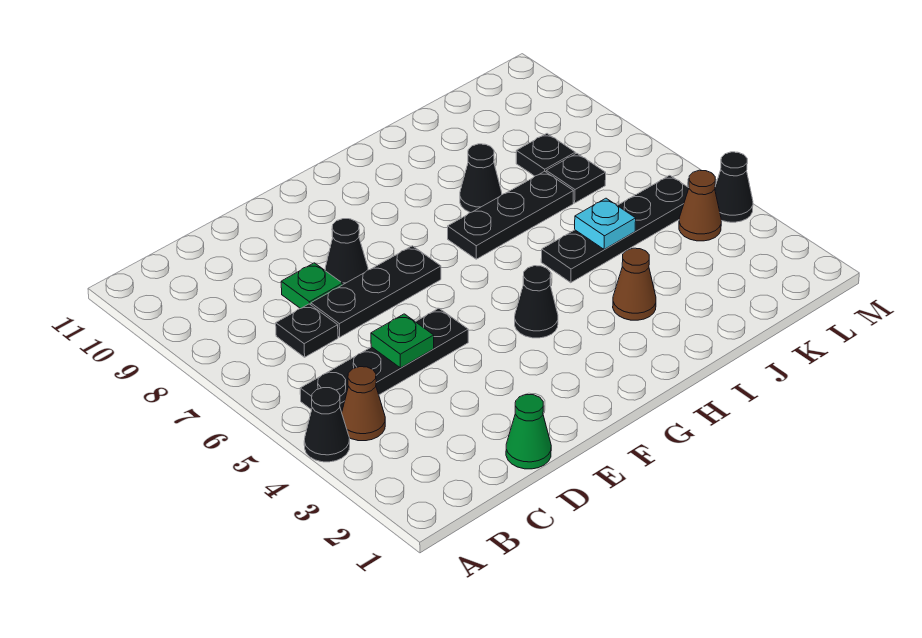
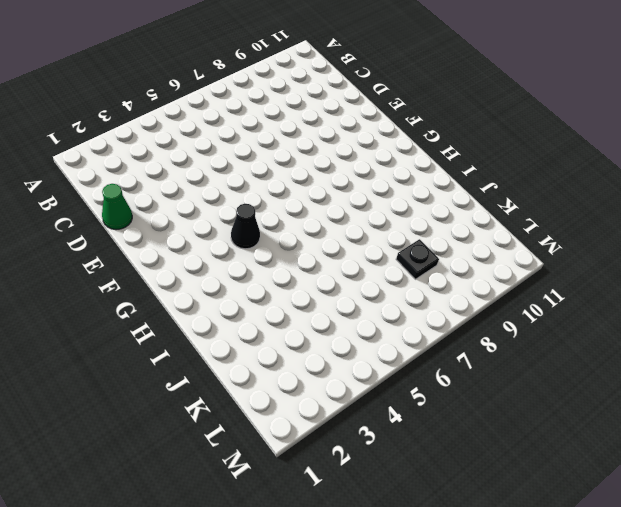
none -> black cone A4 level 1
none -> brown cone B4 level 1
none -> black plate B5:E5 level 1

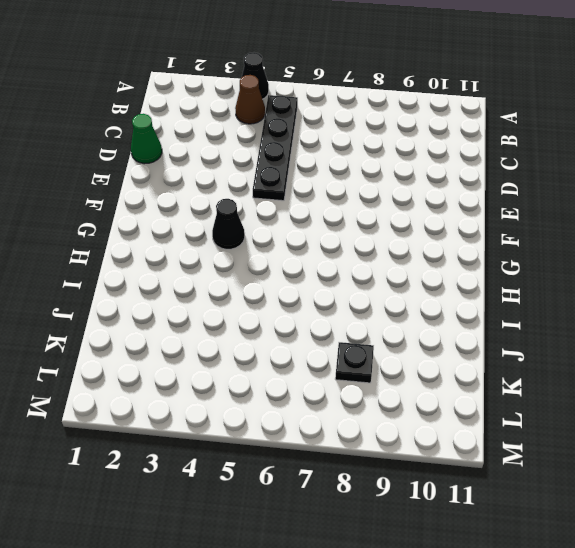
none -> black plate C7 level 1
none -> black plate D7:F7 level 1
none -> green plate D8 level 1

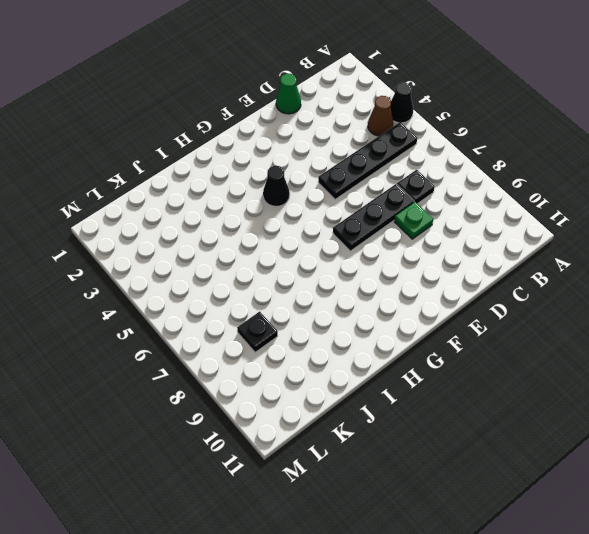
none -> black cone E8 level 1
none -> black plate H7:J7 level 1
none -> brown cone I3 level 1

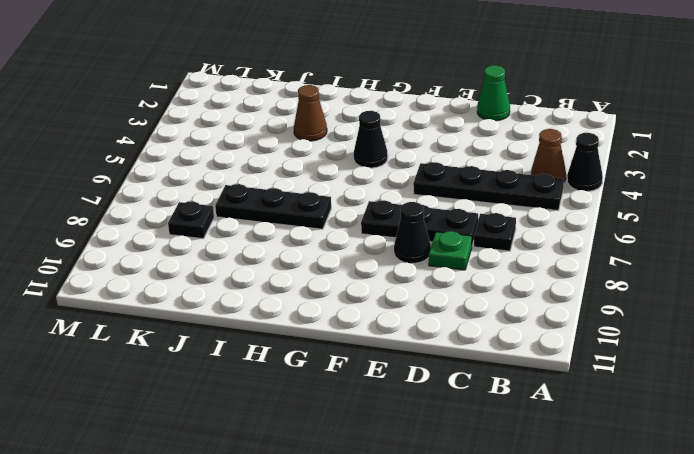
none -> black plate I5:L5 level 1
none -> black cone I8 level 1
none -> black plate K7 level 1

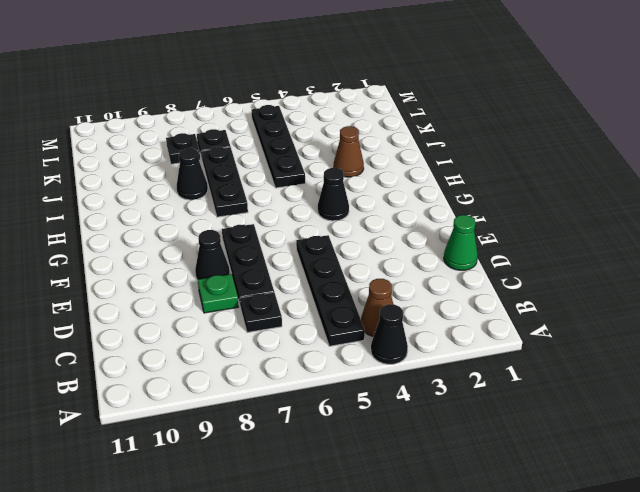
none -> brown cone L4 level 1
none -> black cone M4 level 1
none -> green plate D5 level 2

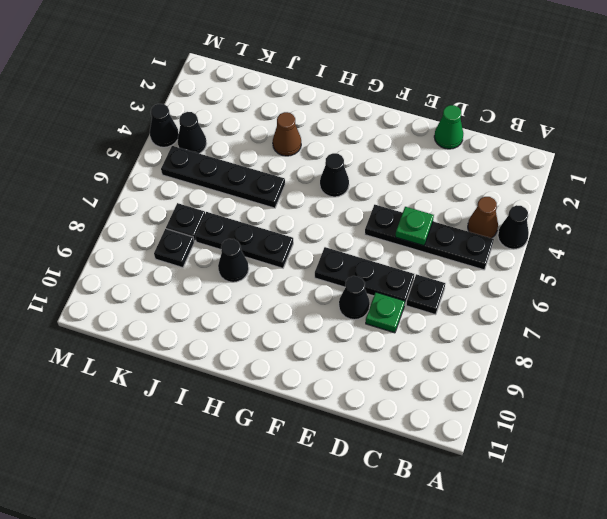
black cone L4 level 1 -> brown cone L4 level 1
none -> cyan plate J5 level 2

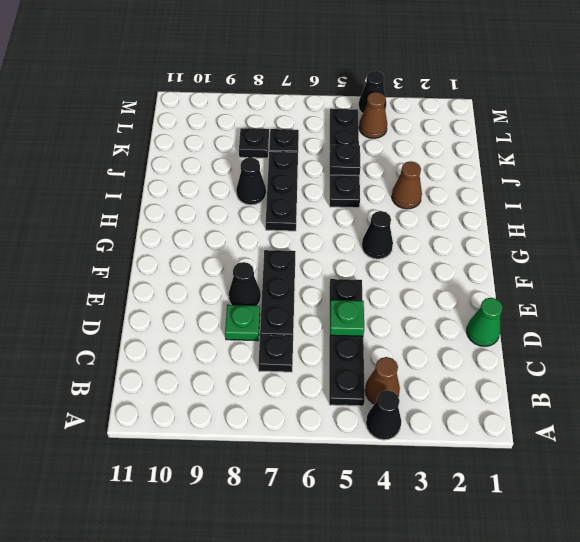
black plate J5 level 2 -> cyan plate J5 level 2

